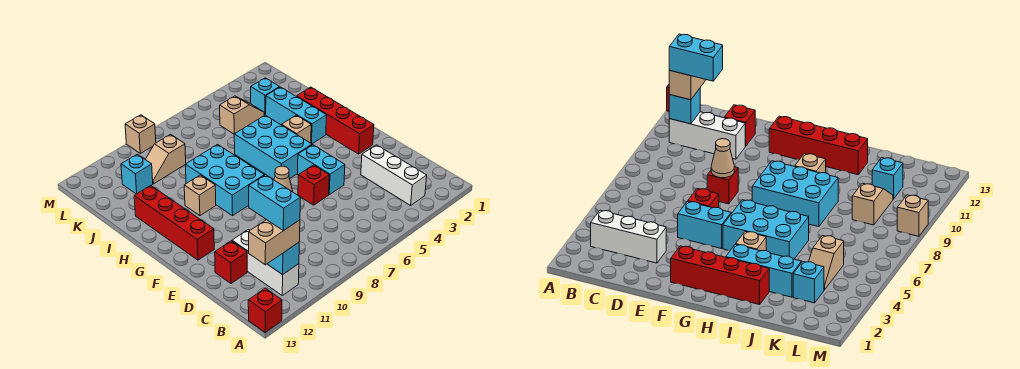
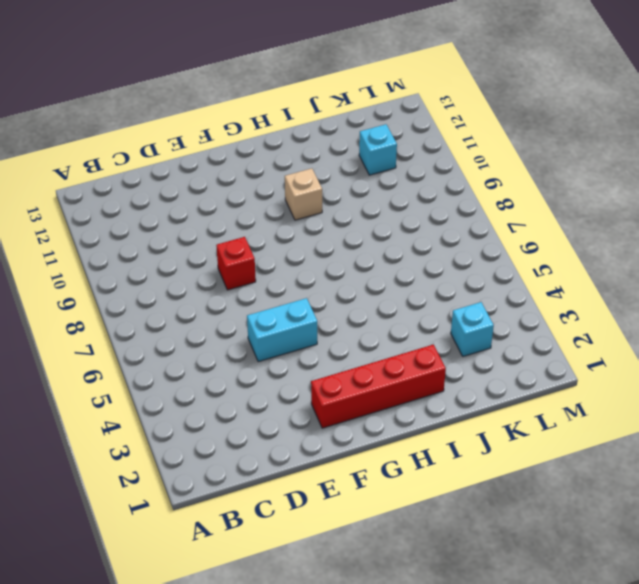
none -> red brick A13 level 1
none -> white brick B3:D3 level 1
none -> white brick B11:D11 level 1

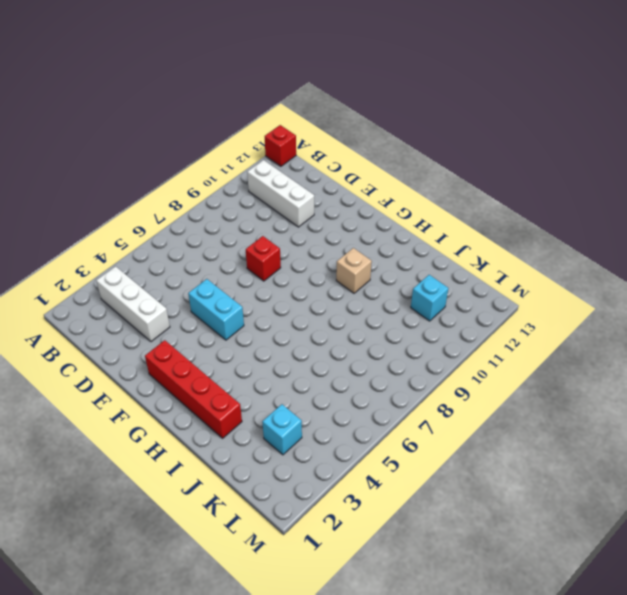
none -> red brick D12 level 1
none -> red brick E6 level 1
none -> red brick F12:I12 level 1

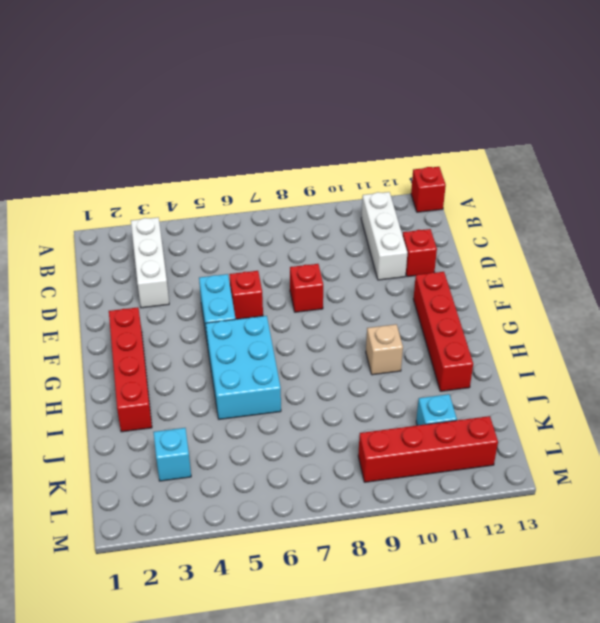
red brick L9:L12 level 1 -> none
none -> cyan brick G8:I9 level 1
none -> cyan brick H3:J3 level 1
none -> tan brick H4 level 1

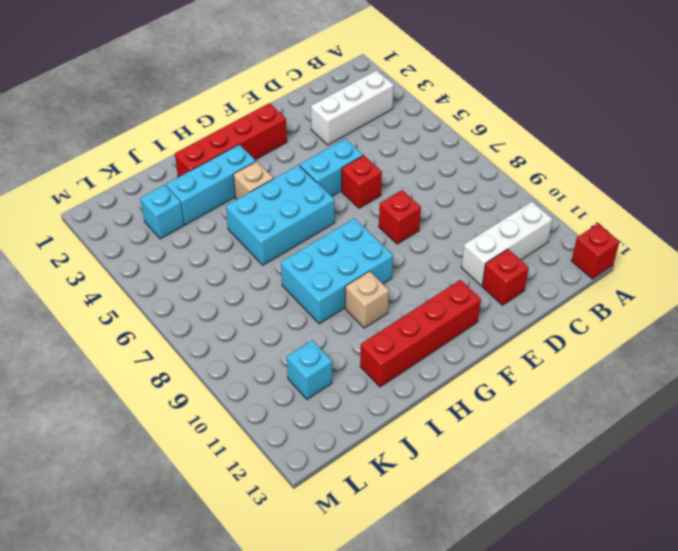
none -> tan slope K4:K5 level 1 top 5
none -> tan slope K9:K10 level 1 top 9
none -> tan brick M9 level 1

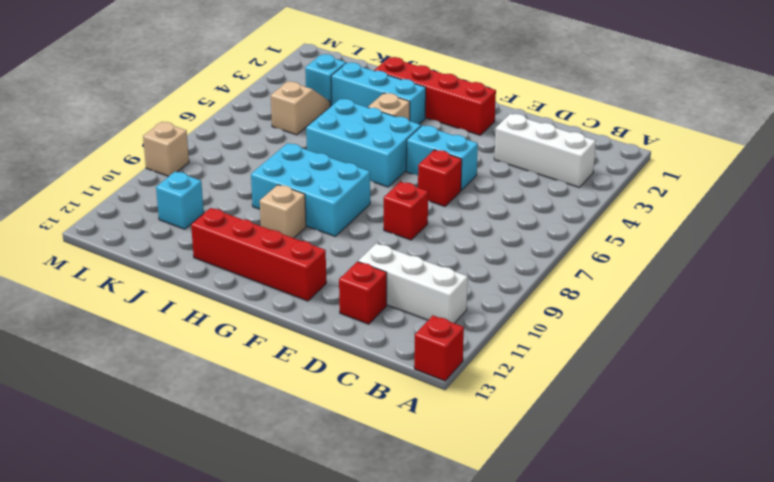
none -> tan slope K9:K10 level 1 top 9
none -> cyan brick B11 level 2
none -> tan cone E8 level 2

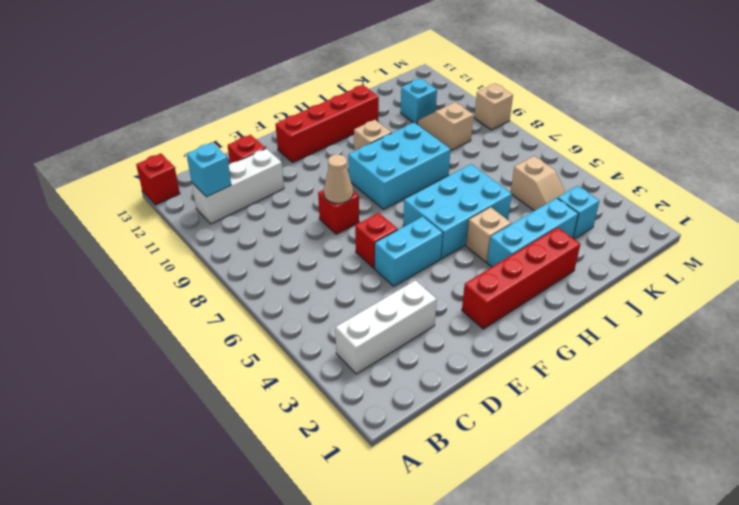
none -> tan brick B11:B12 level 3
none -> cyan brick B11:C11 level 4

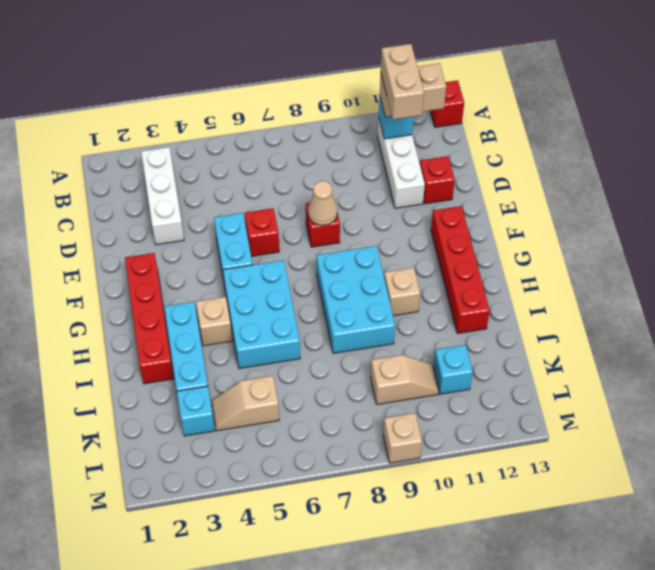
tan brick B11:C11 level 4 -> cyan brick B11:C11 level 4

